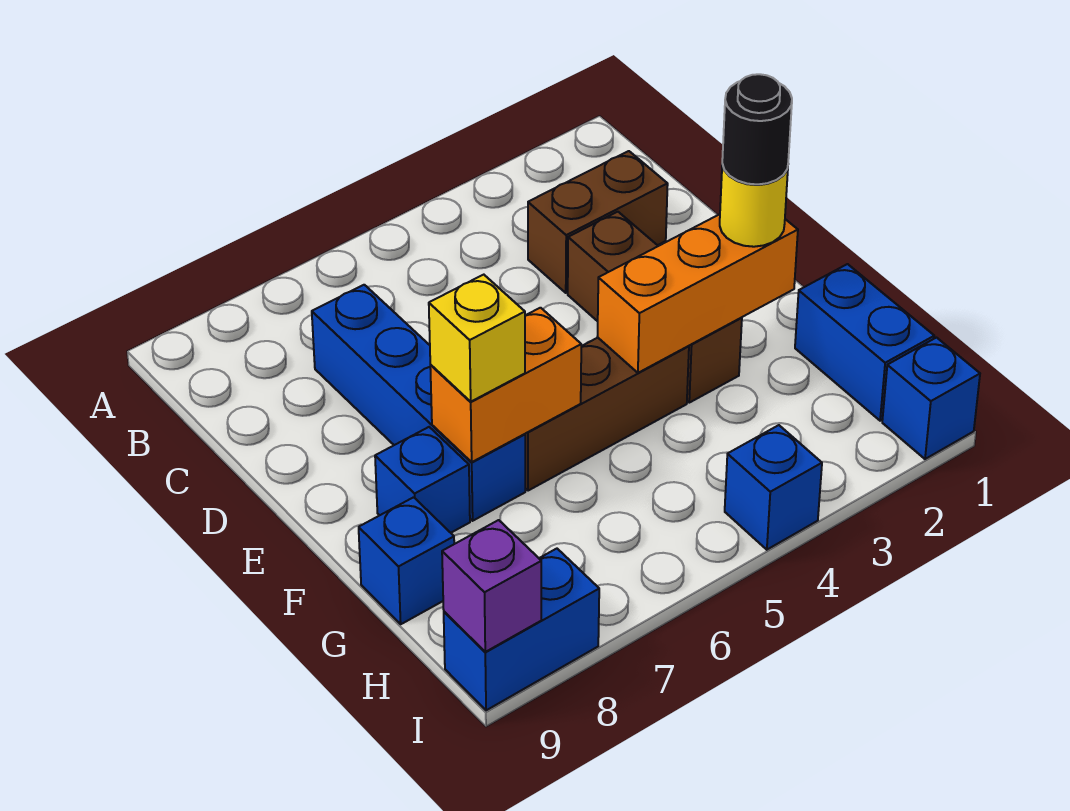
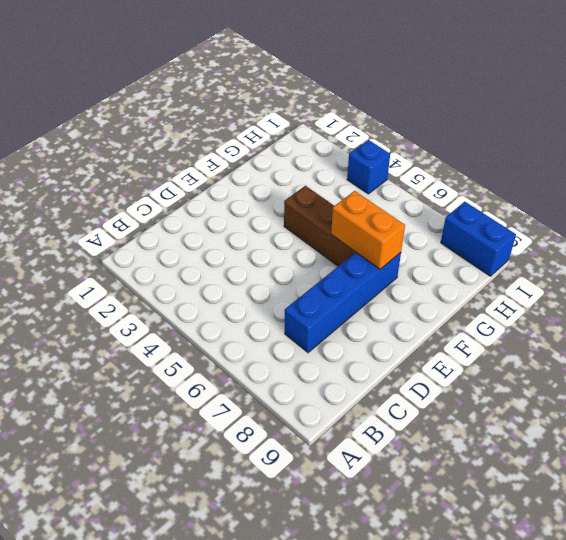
none -> brown brick C2:C3 level 1
none -> brown brick D3:F3 level 1
none -> blue brick F8 level 1

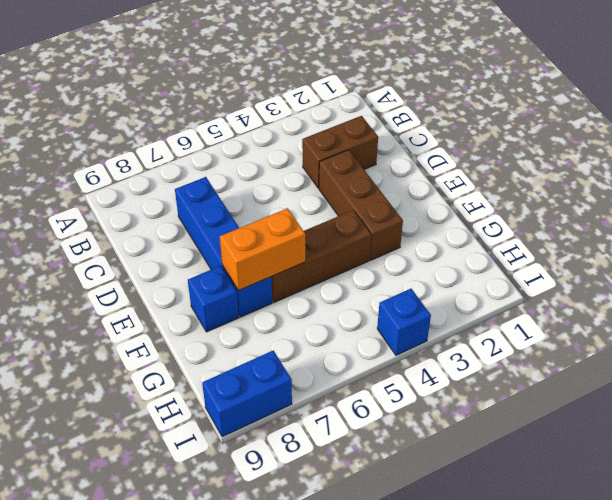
none -> blue brick G1:H1 level 1
none -> blue brick G9 level 1
none -> blue brick I1 level 1

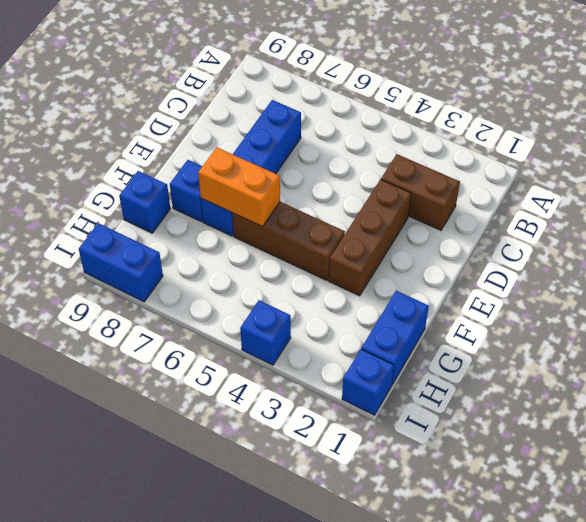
none -> orange brick F2:F4 level 2
none -> purple brick I9 level 2
none -> yellow round brick F2 level 3

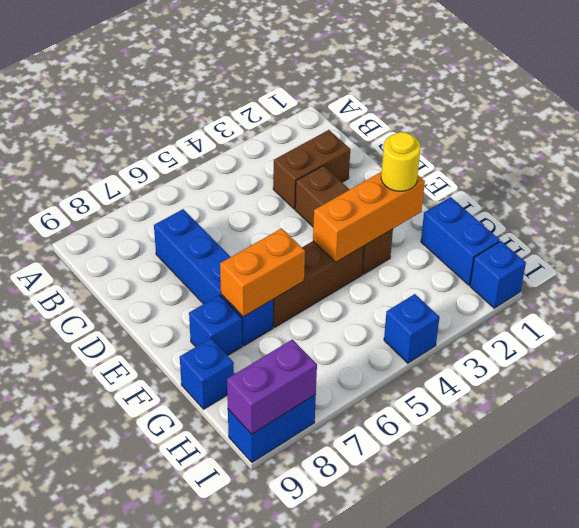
purple brick I8:I9 level 2 -> purple brick I9 level 2
none -> yellow brick F7 level 3
none -> black round brick F2 level 4

